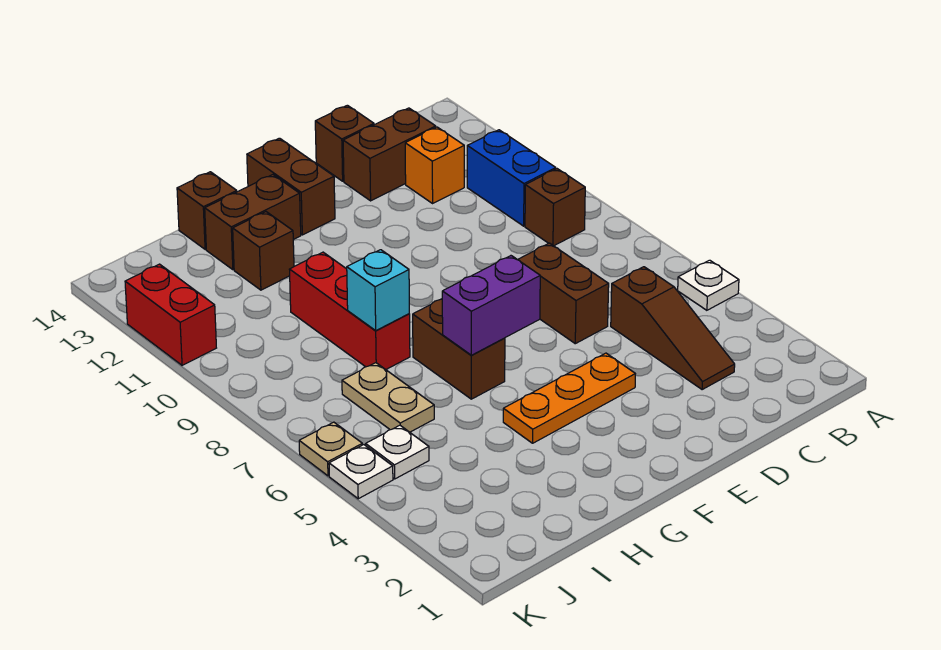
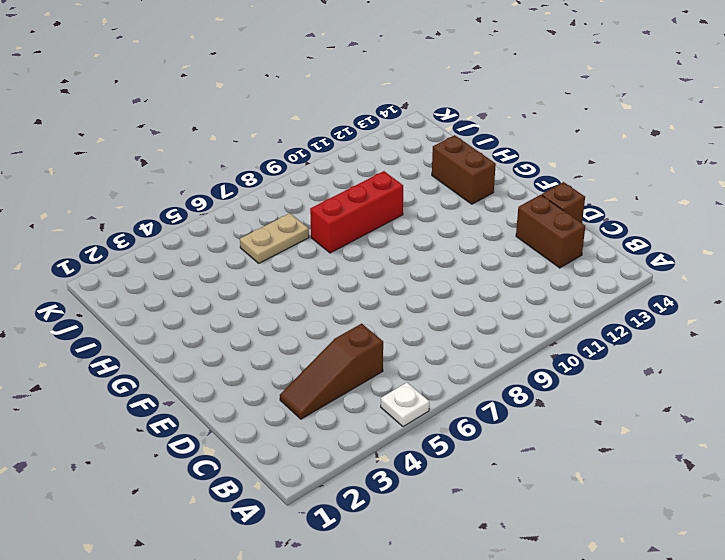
none -> brown brick B9 level 1
none -> blue brick B10:B11 level 1
none -> orange brick C12 level 1

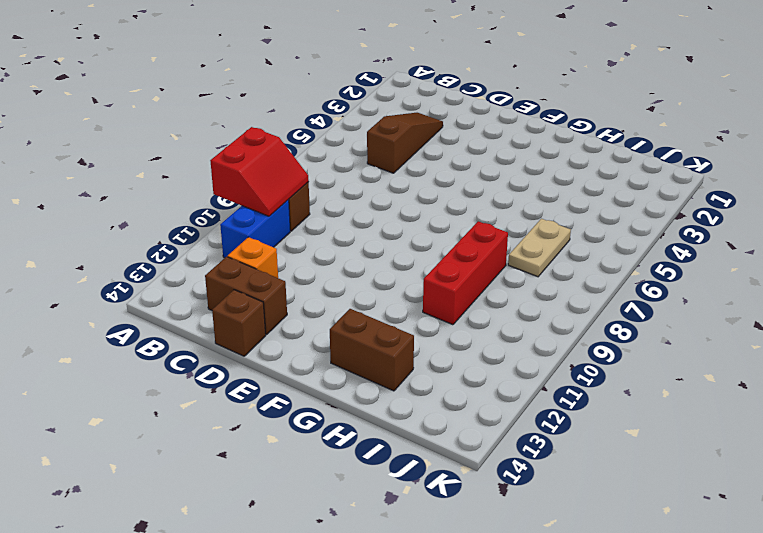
red slope A9:B10 level 2 top A -> none
none -> white plate A5 level 1
none -> brown brick D6:D7 level 1
none -> orange plate E4:G4 level 1

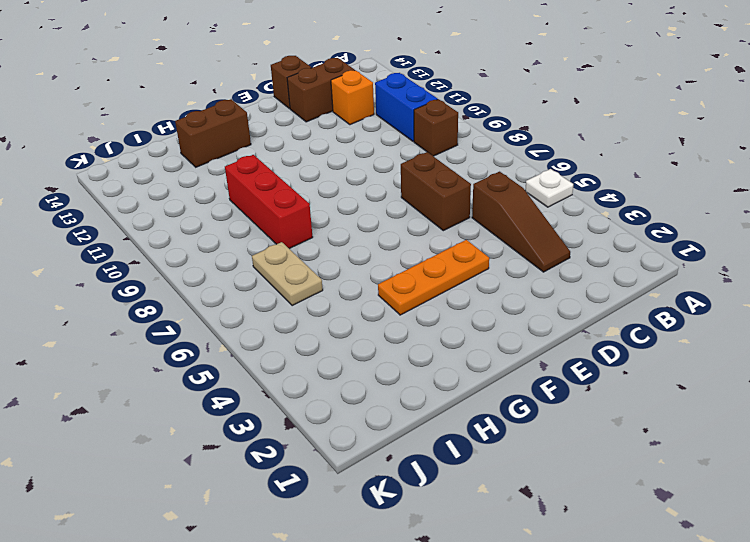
none -> brown brick F13:F14 level 1
none -> brown brick G6:G7 level 1
none -> brown brick H12 level 1

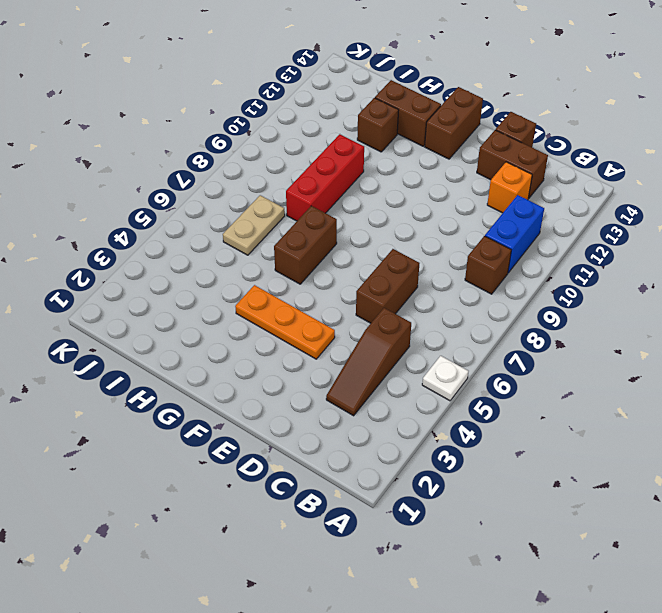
none -> brown brick H14 level 1
none -> white plate J5 level 1
none -> white plate K5 level 1

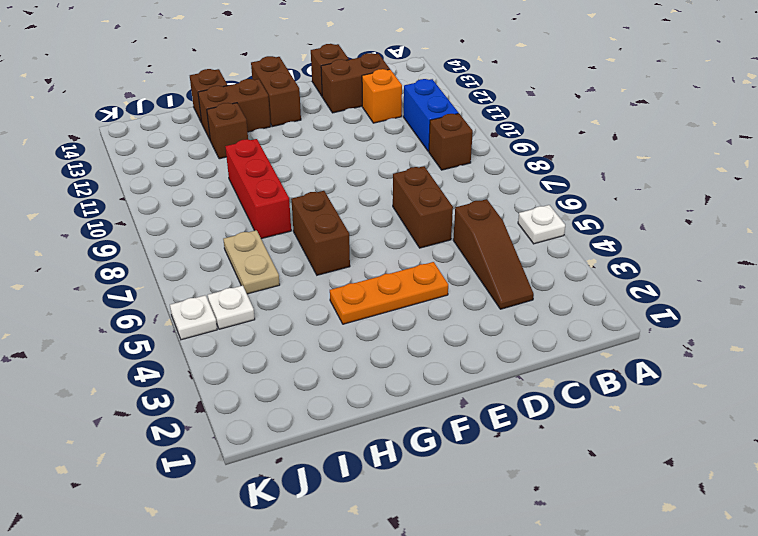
none -> tan plate K6 level 1
none -> red brick K11:K12 level 1
none -> purple brick F6:G6 level 2

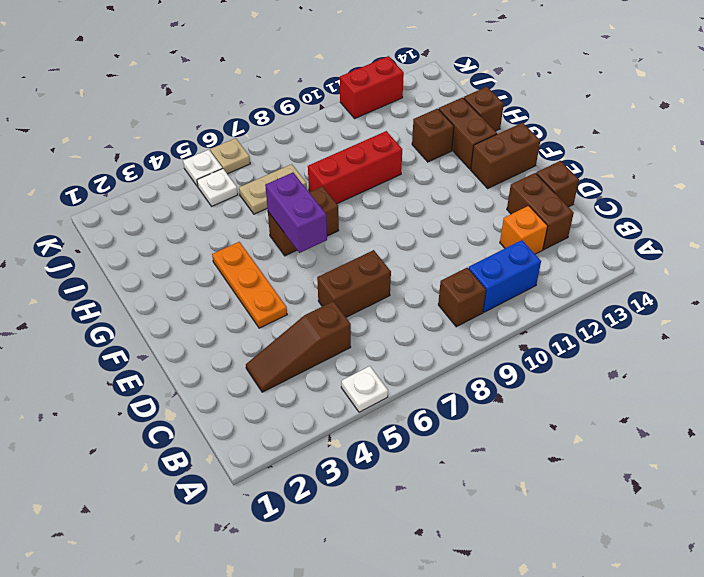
none -> cyan brick H8 level 2

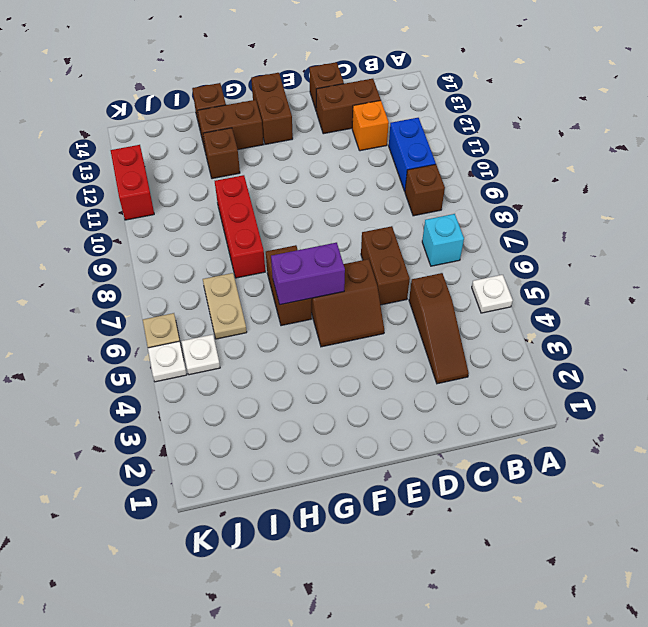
cyan brick B7 level 1 -> cyan brick H8 level 2
brown slope E5:F6 level 1 top 6 -> none
none -> orange plate E4:G4 level 1

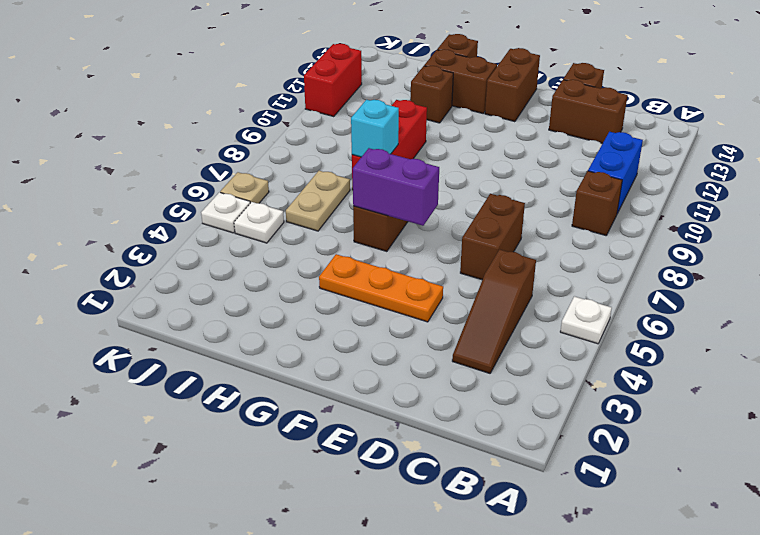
none -> orange brick C12 level 1

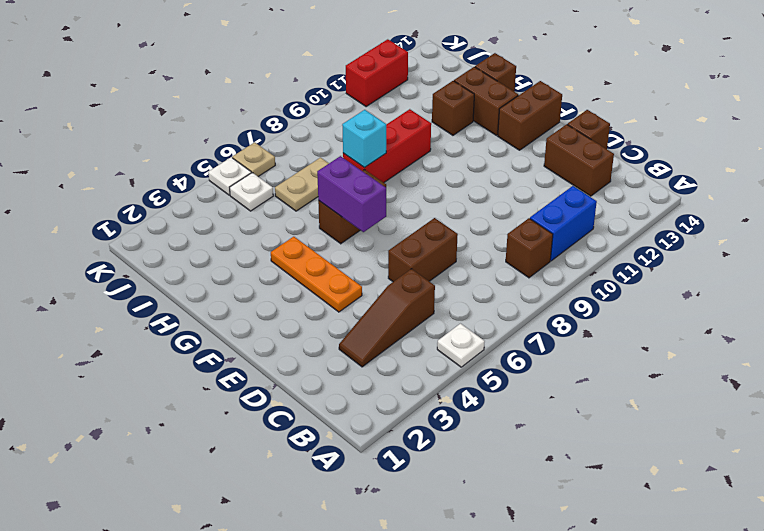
none -> orange brick C12 level 1

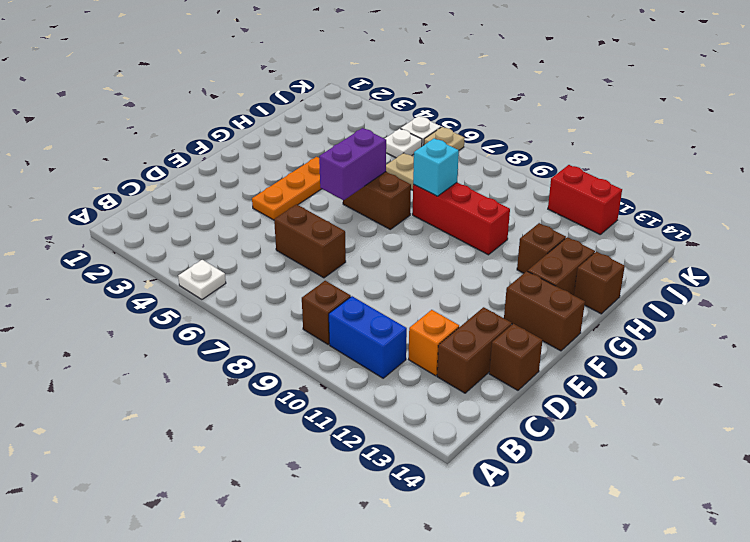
none -> brown slope C3:C5 level 1 top 5

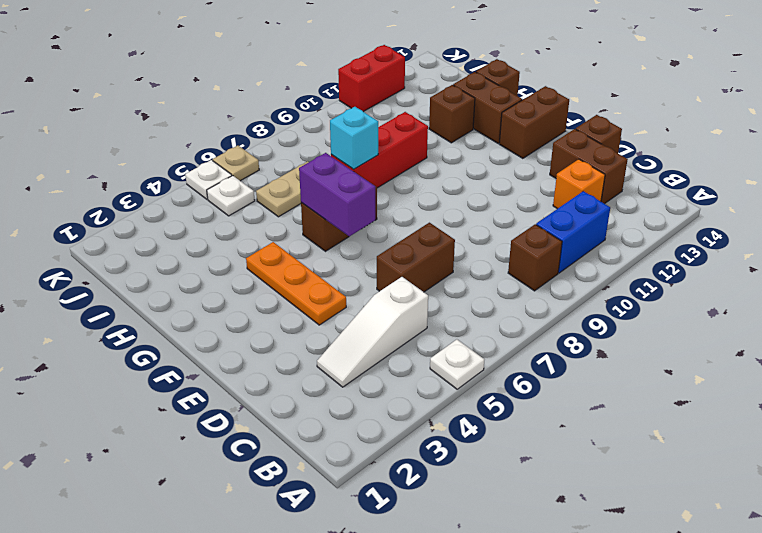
white slope C3:C5 level 1 top 5 -> brown slope C3:C5 level 1 top 5

